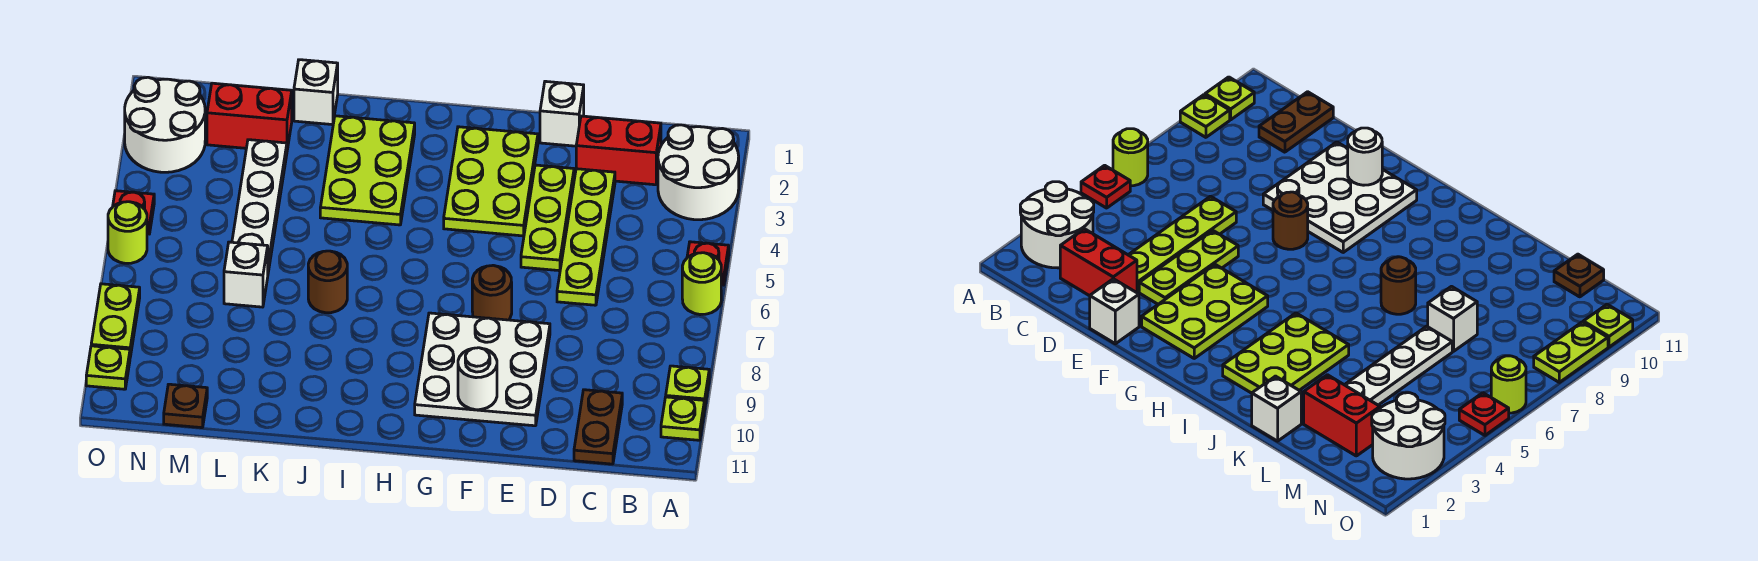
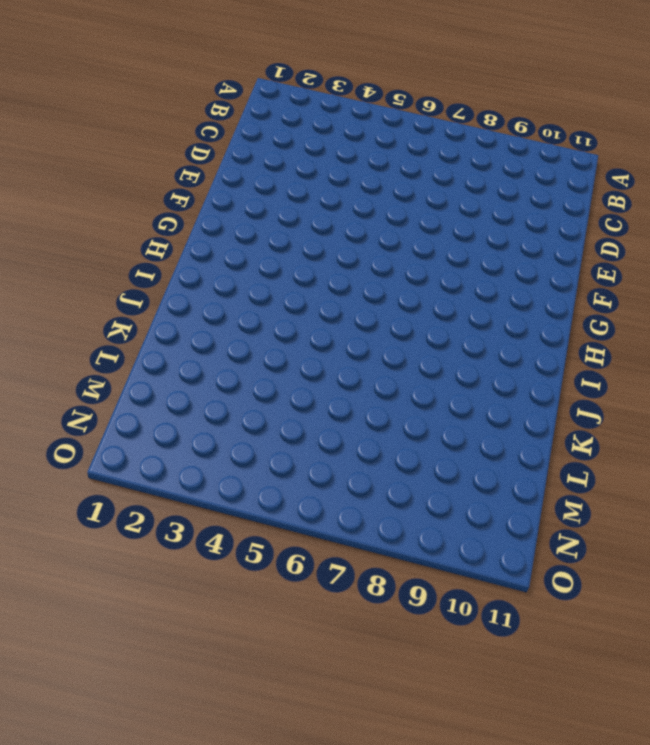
none -> white round brick A2:B3 level 1
none -> red plate A5 level 1
none -> lime round brick A6 level 1

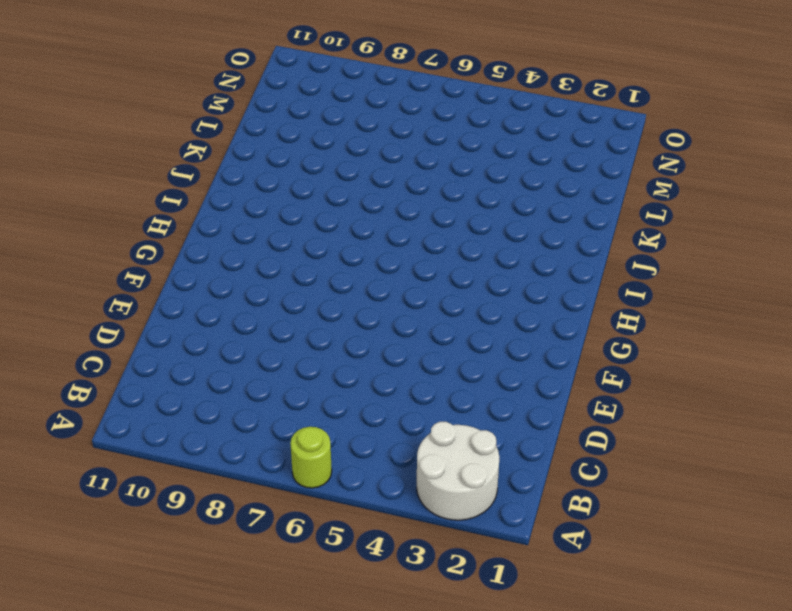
none -> red plate A5 level 1
none -> lime plate A9 level 1
none -> lime plate A10 level 1

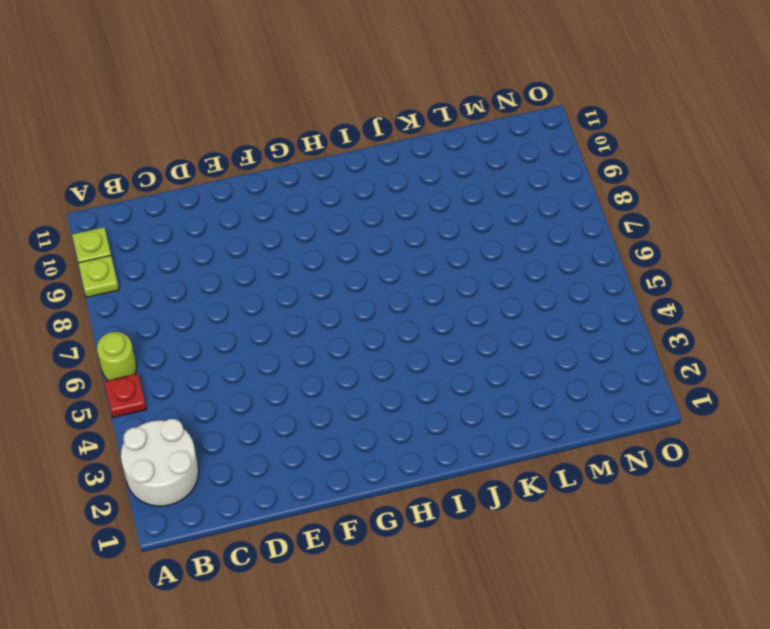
none -> red brick C2:D2 level 1
none -> brown plate C10:C11 level 1
none -> lime plate D3:D6 level 1

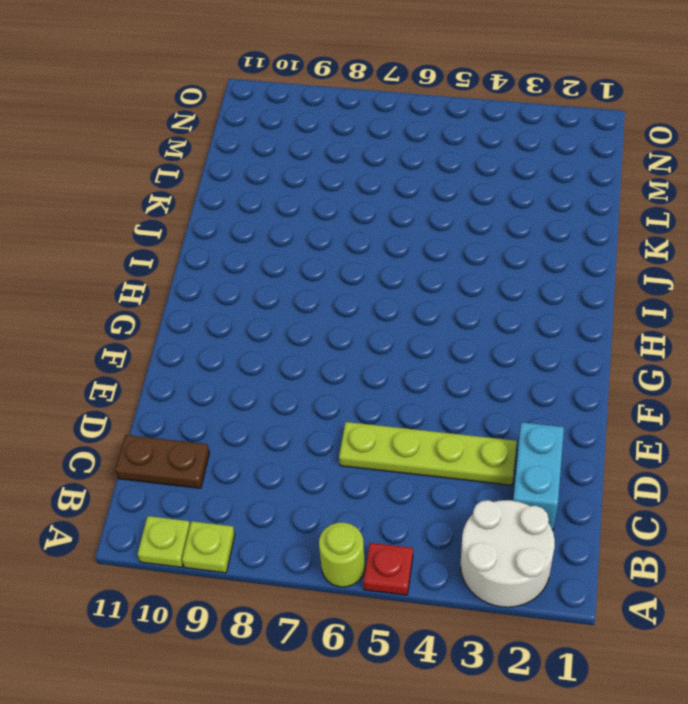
cyan brick C2:D2 level 1 -> red brick C2:D2 level 1
none -> white brick E1 level 1
none -> lime plate E3:E5 level 1
none -> white plate E8:G10 level 1

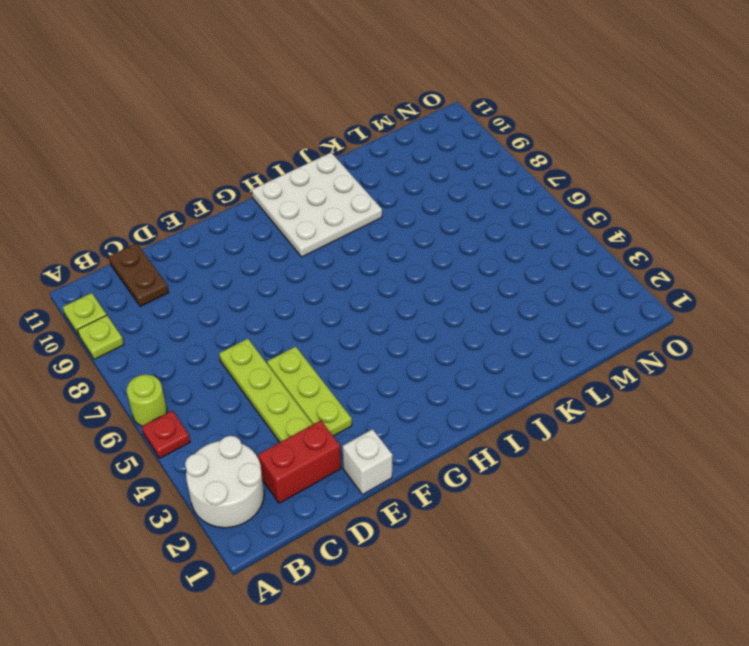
white plate H9:J11 level 1 -> white plate E8:G10 level 1
none -> lime plate F2:G4 level 1
none -> brown round brick F7 level 1
none -> lime plate I2:J4 level 1

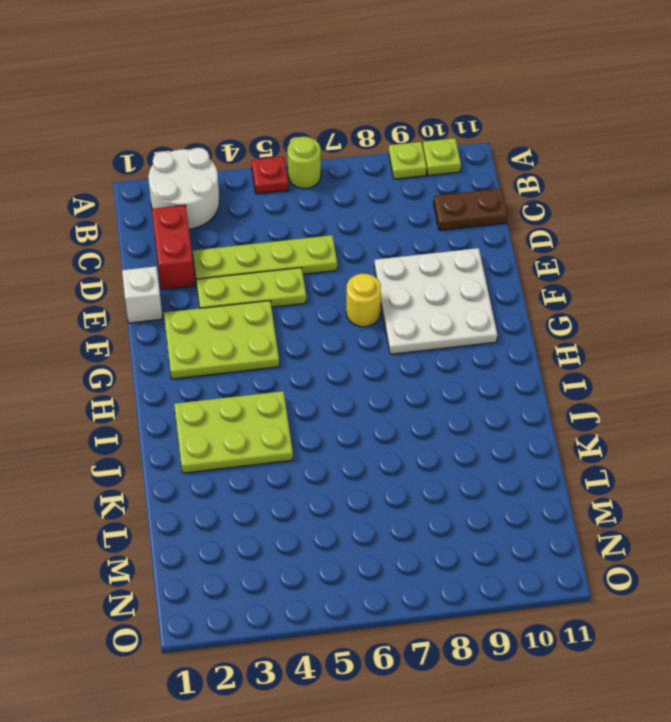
yellow round brick F7 level 1 -> brown round brick F7 level 1
none -> brown round brick J7 level 1
none -> white brick K1 level 1
none -> red brick L2:M2 level 1

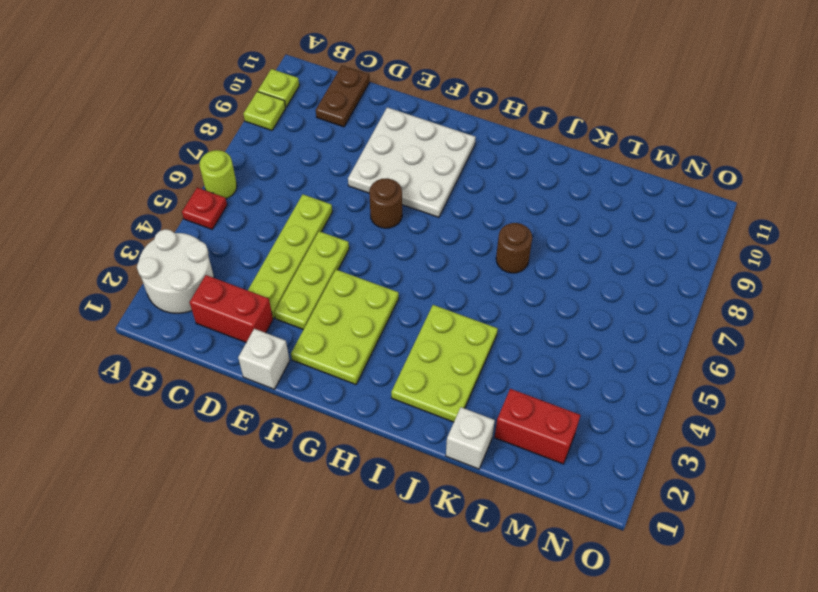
none -> white plate L3:L6 level 1
none -> white brick L7 level 1
none -> brown plate M11 level 1

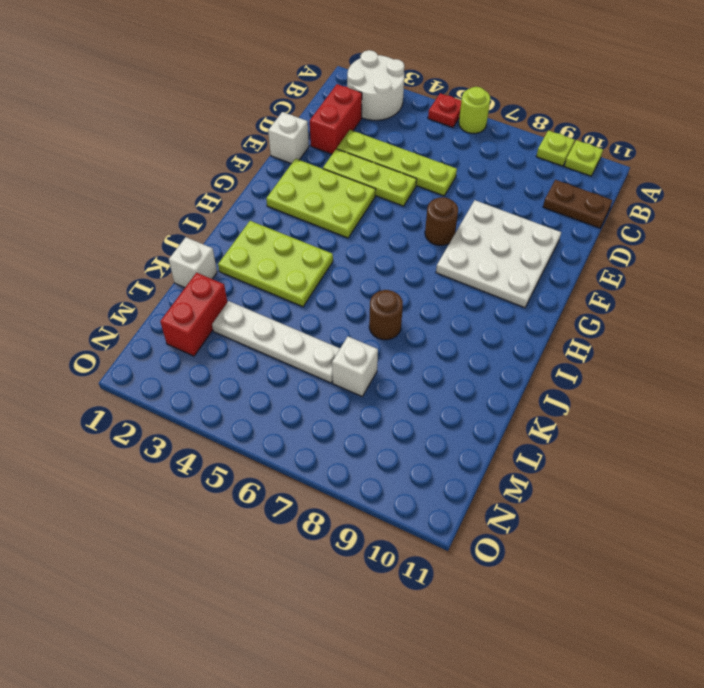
none -> brown plate M11 level 1
none -> white round brick N2:O3 level 1
none -> red plate O5 level 1

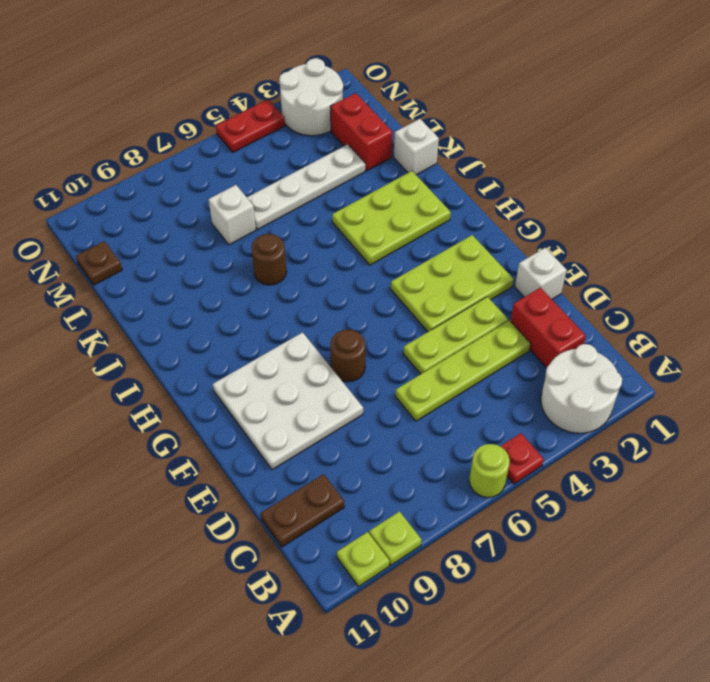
red plate O4:O5 level 1 -> red plate O5 level 1
none -> lime round brick O6 level 1
none -> lime plate O8:O9 level 1
none -> lime plate O10 level 1

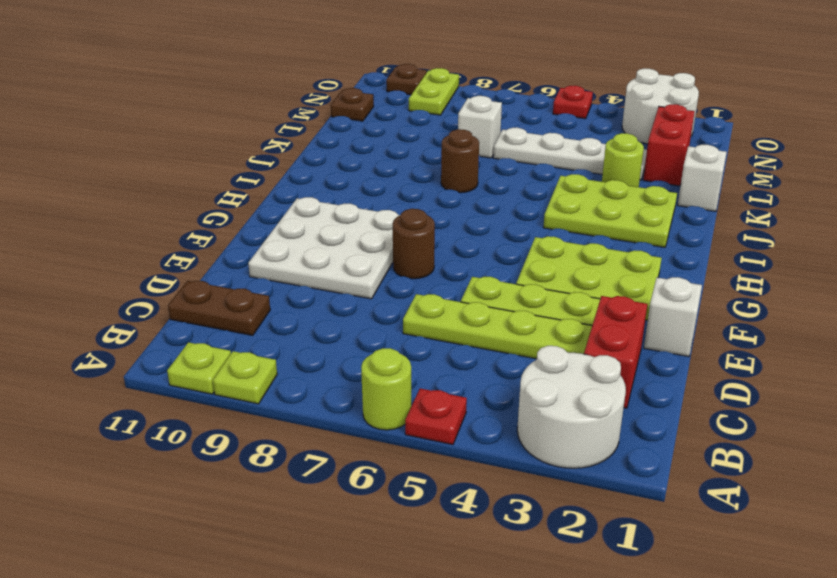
lime round brick K3 level 1 -> lime round brick O6 level 1
lime plate N9:O9 level 1 -> lime plate O8:O9 level 1
brown plate O10 level 1 -> lime plate O10 level 1
none -> white round brick F10 level 2

